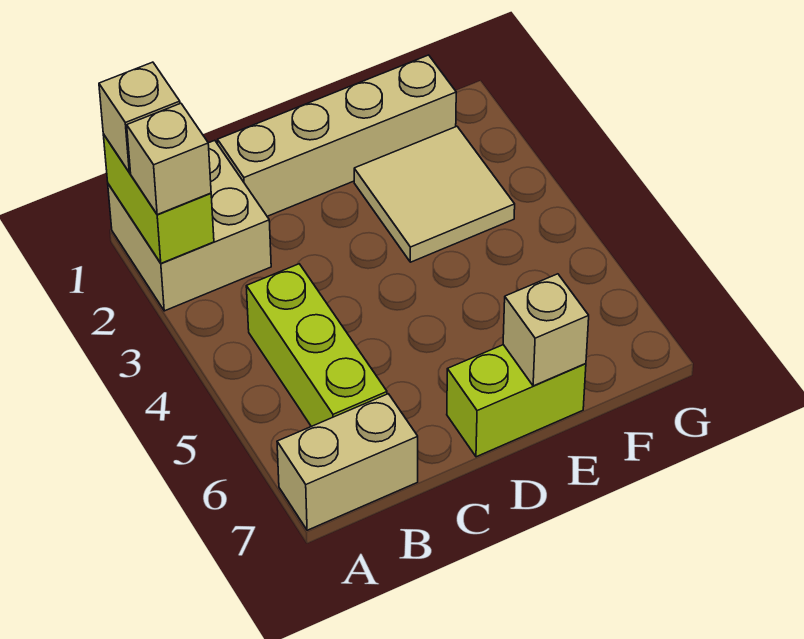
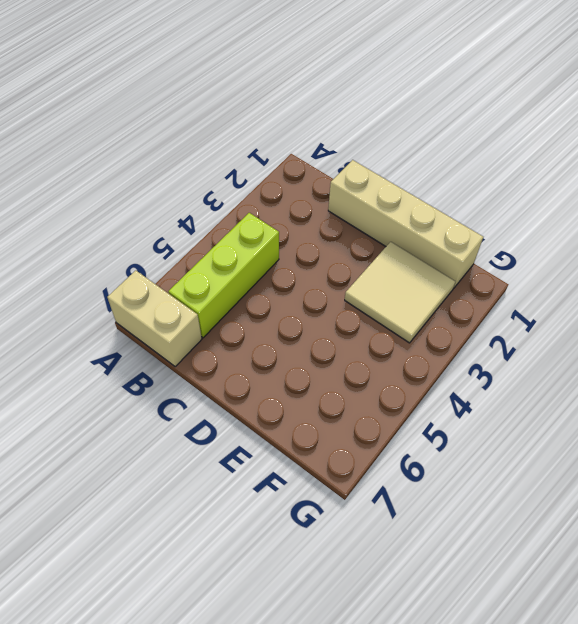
none -> tan brick A1:B2 level 1
none -> lime brick D7:E7 level 1

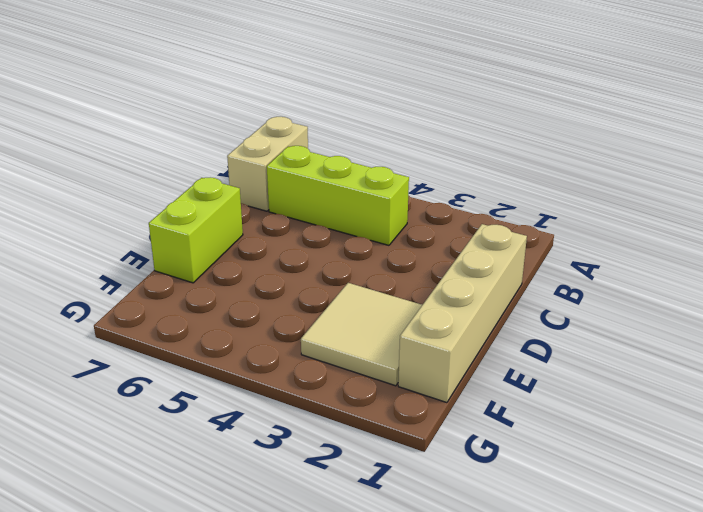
none -> tan brick A1:B2 level 1
none -> lime brick A1:A2 level 2

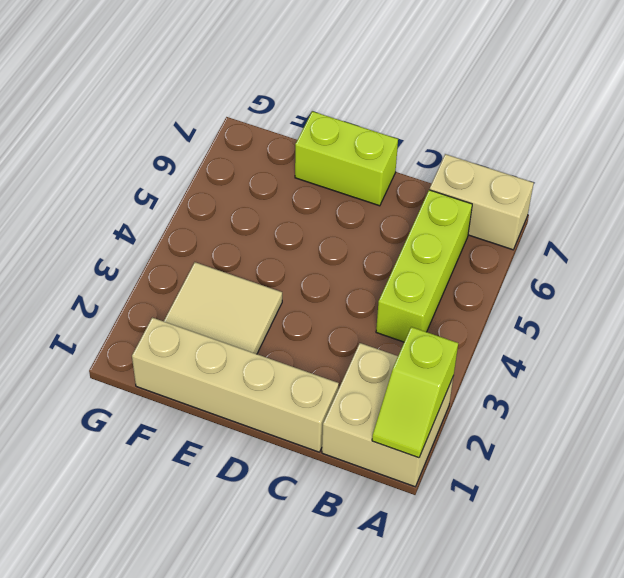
lime slope A1:A2 level 2 top 2 -> lime brick A1:A2 level 2
none -> tan brick E7 level 2
none -> tan brick A1 level 3

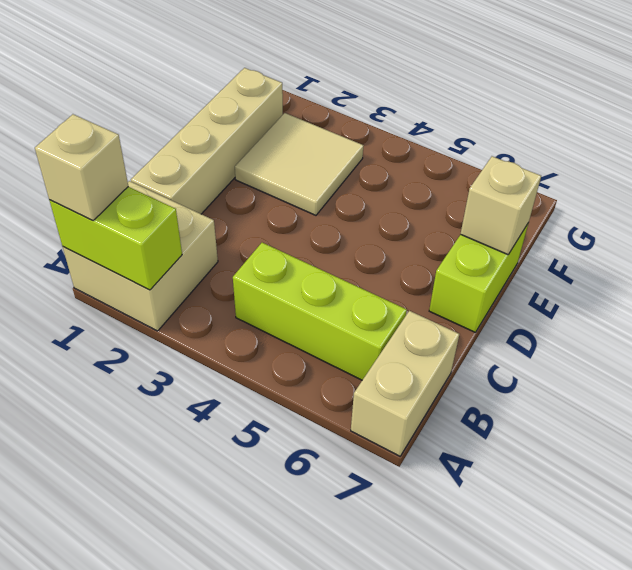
none -> tan brick A2 level 3

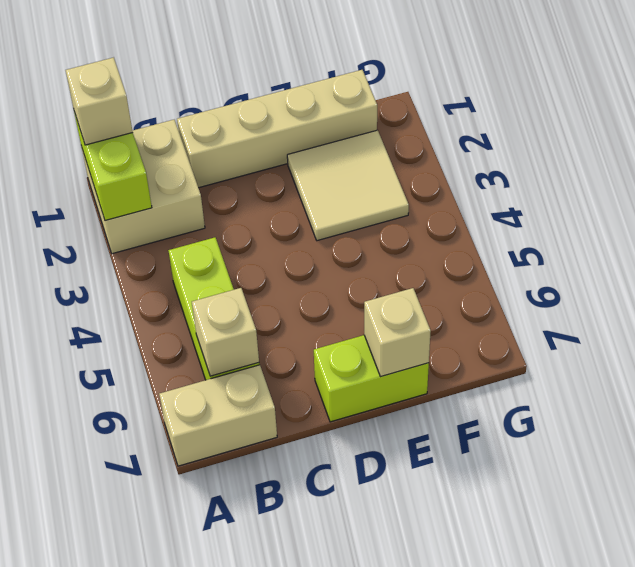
tan brick B6 level 2 -> tan brick A2 level 3

